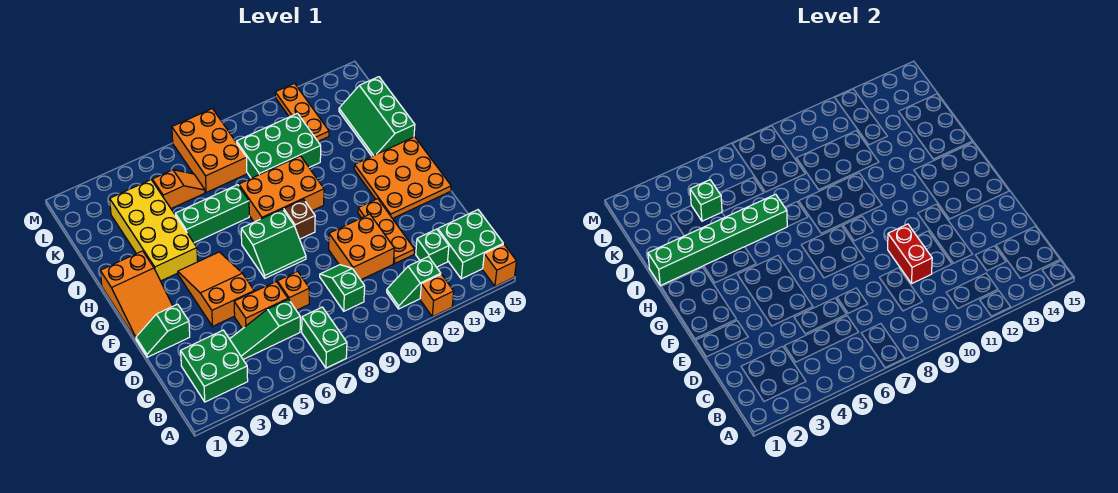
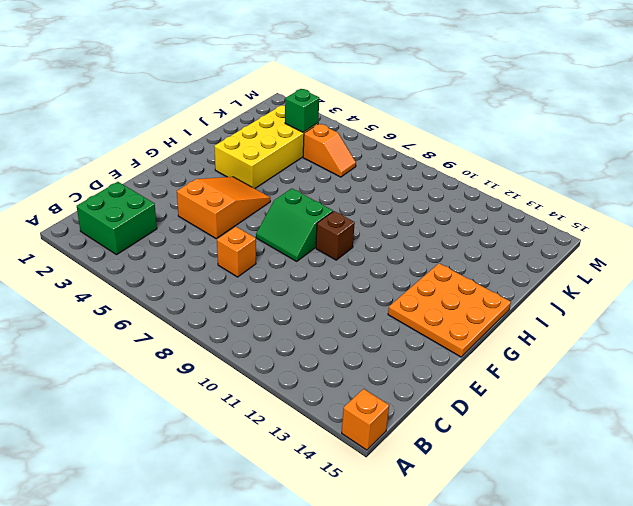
none -> green brick A7:B7 level 1
none -> orange brick A12 level 1
none -> green slope B11:B12 level 1 top 12
none -> green brick B14:C15 level 1

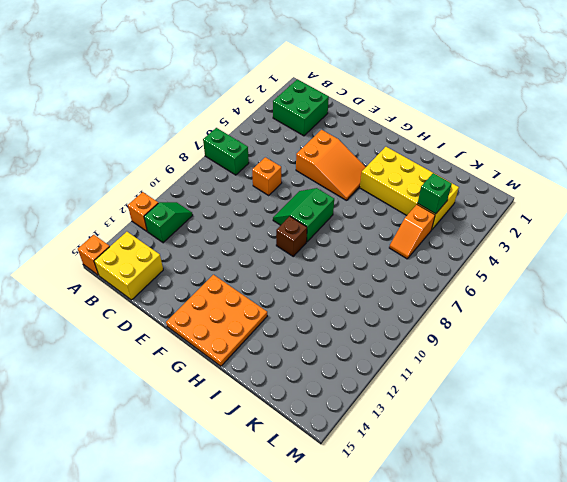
yellow brick B14:C15 level 1 -> green brick B14:C15 level 1
none -> green slope C4:C6 level 1 top 6
none -> green slope C9:D9 level 1 top C
none -> green brick C13 level 1
none -> orange brick D5:D6 level 1

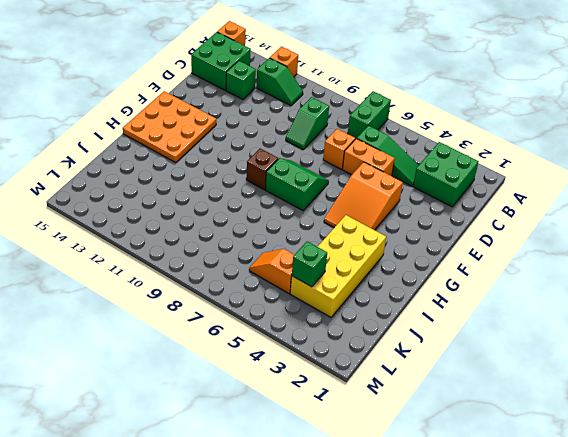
none -> orange brick D10:E11 level 1
none -> orange plate D12:F12 level 1
none -> green slope E1:E2 level 1 top 2
none -> orange slope F1:H2 level 1 top H

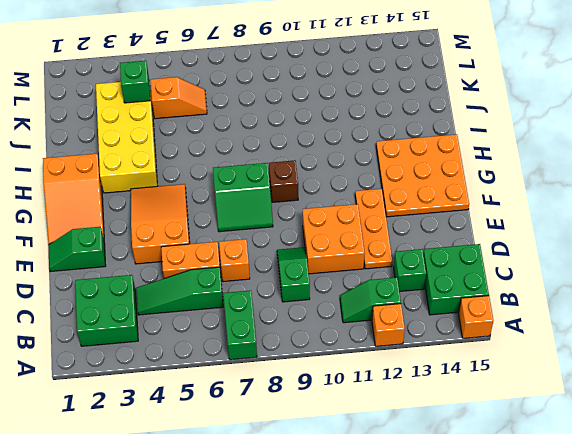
none -> orange brick H8:I10 level 1
none -> green brick I5:I7 level 1
none -> green slope I14:K15 level 1 top 15
none -> green brick J9:K11 level 1

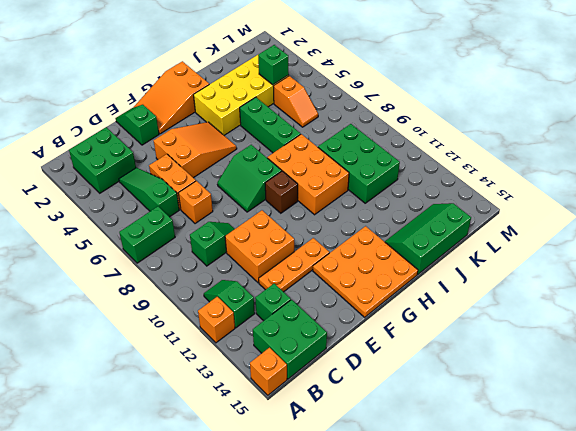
none -> orange brick K7:M8 level 1
none -> orange plate K12:M12 level 1
none -> red brick D10:E10 level 2
none -> green brick I1:I6 level 2

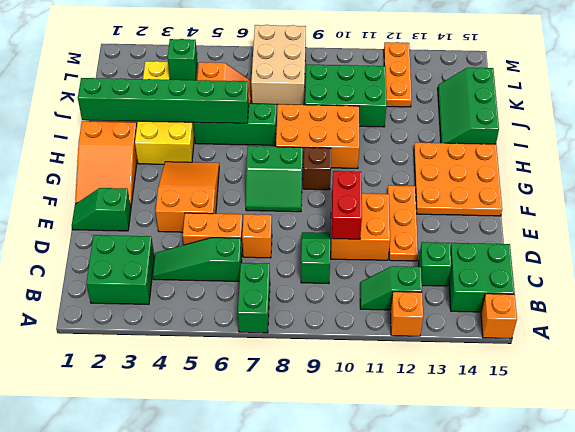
tan brick K7:M8 level 1 -> orange brick K7:M8 level 1

